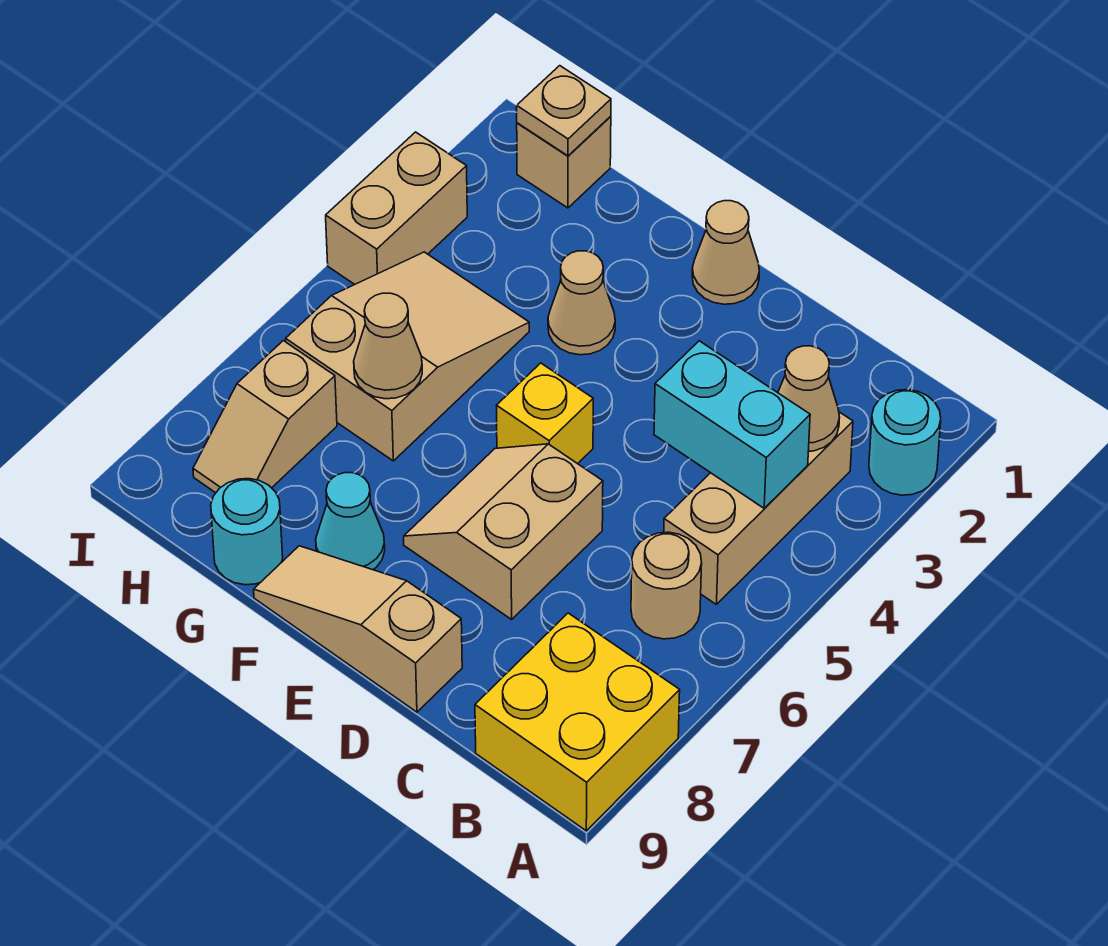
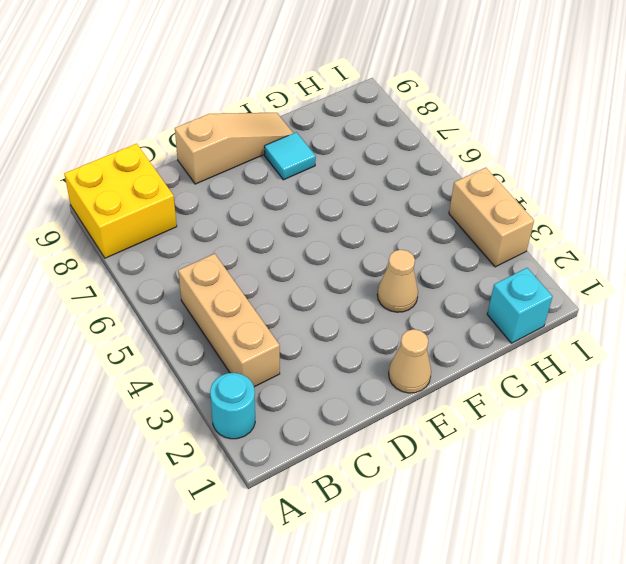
cyan tile F8 level 1 -> cyan cone F8 level 1
cyan brick H1 level 1 -> tan brick H1 level 1
none -> tan round brick B6 level 1
none -> tan slope D6:E7 level 1 top D
none -> yellow brick E5 level 1

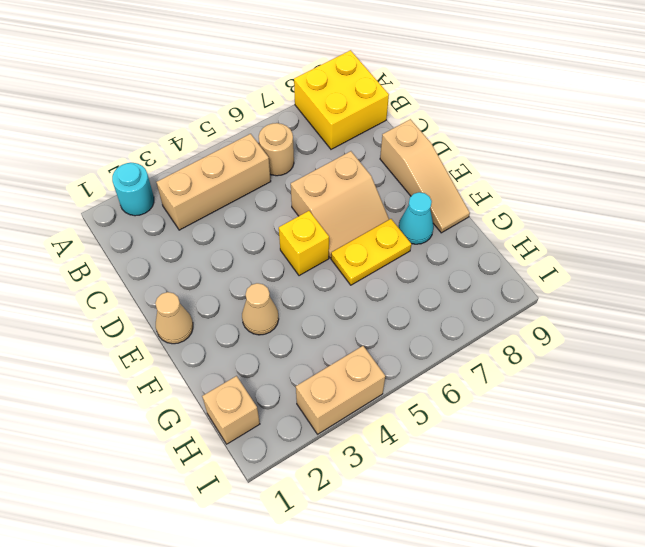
yellow plate F6:F7 level 1 -> none
none -> tan slope G4:H6 level 1 top 6
none -> cyan round brick G9 level 1
none -> tan slope H7:H8 level 1 top 7

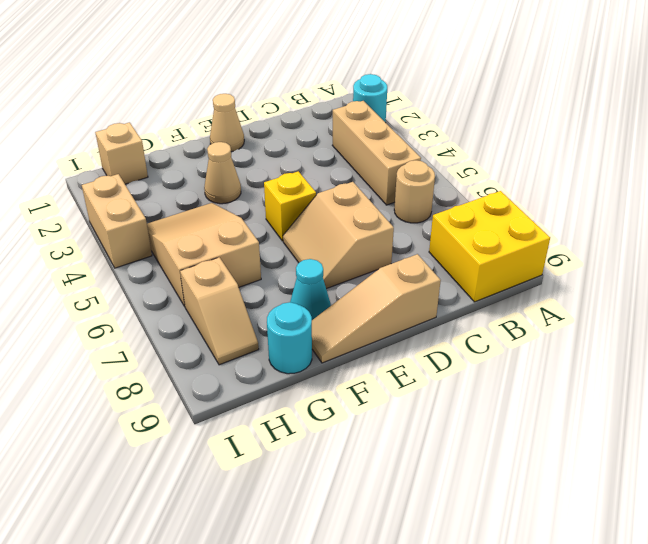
none -> tan cone B3 level 2
none -> cyan brick B4:C4 level 2
none -> tan cone G6 level 2

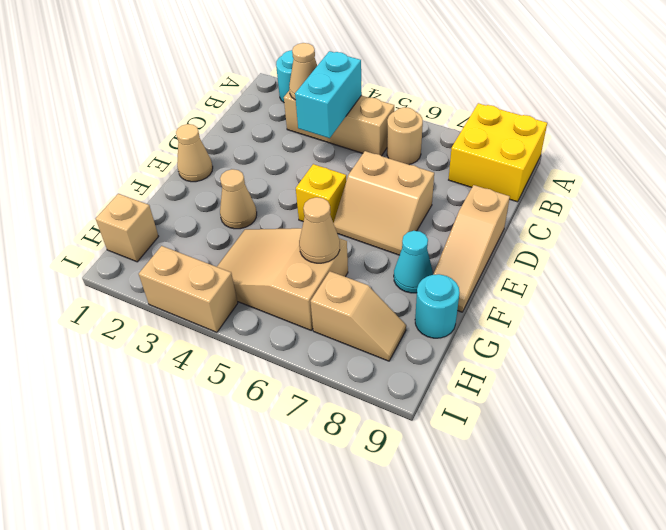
none -> tan plate H1 level 2

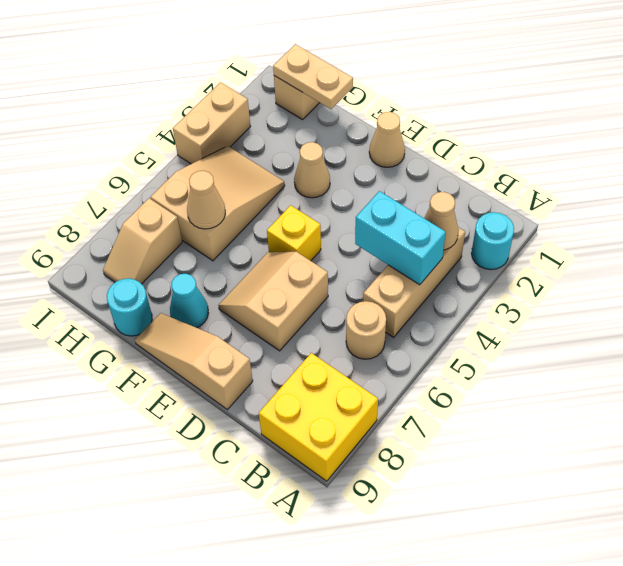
tan plate G1:H1 level 2 -> tan plate H1 level 2

